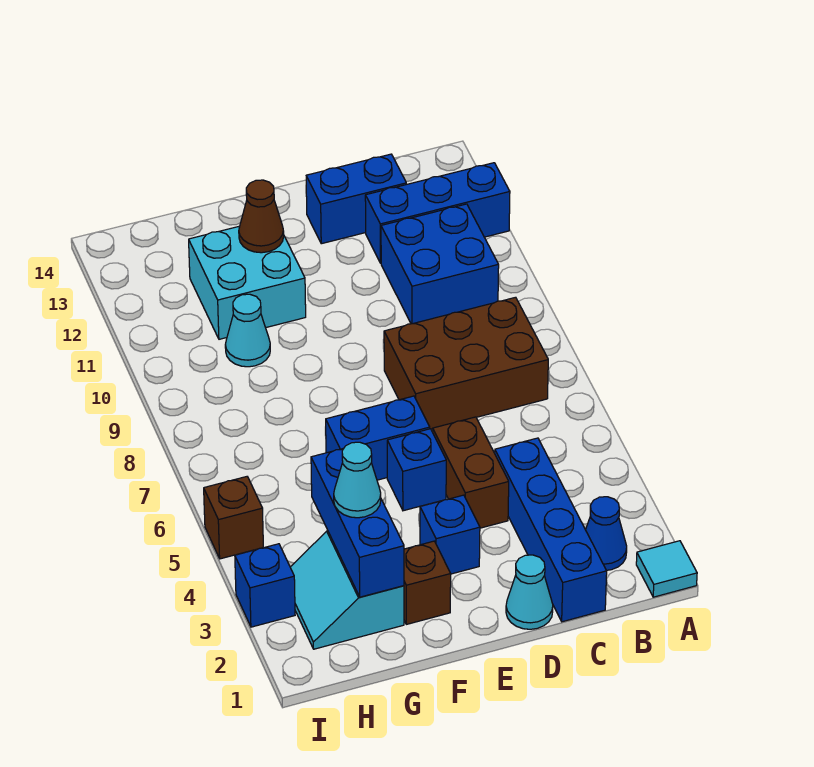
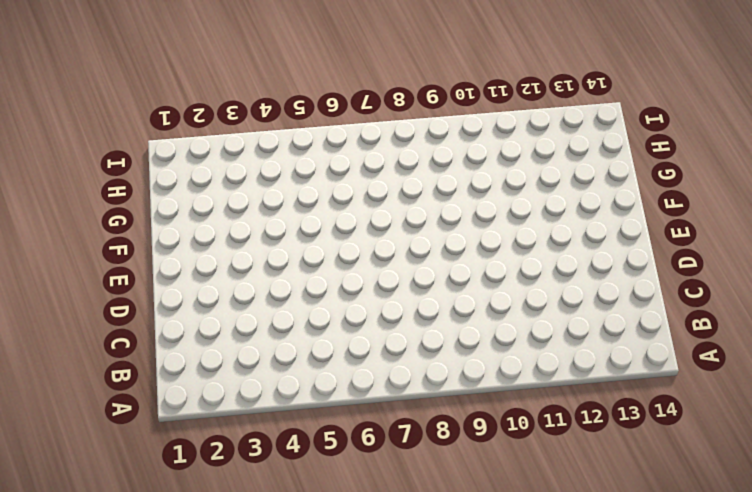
none -> cyan tile A1 level 1
none -> blue brick A12:C12 level 1
none -> blue cone B2 level 1

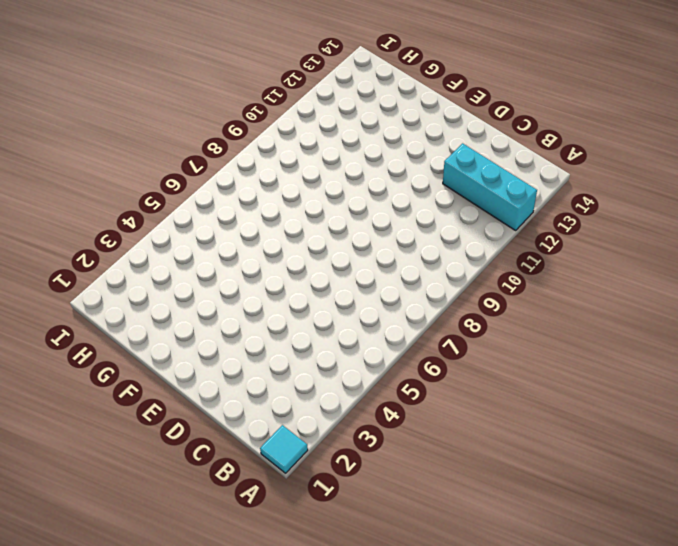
cyan brick A12:C12 level 1 -> blue brick A12:C12 level 1
none -> blue cone B2 level 1
none -> brown brick B7:D8 level 1
none -> blue brick B10:C11 level 1

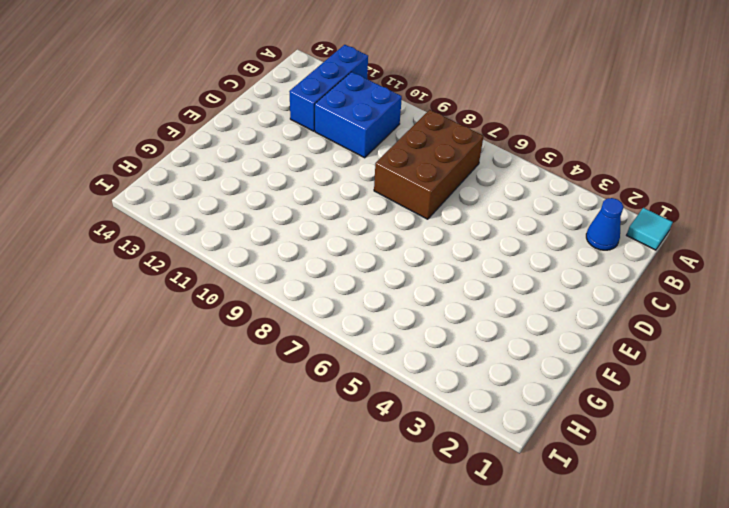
none -> blue brick C1:C4 level 1
none -> blue brick C13:D13 level 1
none -> cyan cone D1 level 1

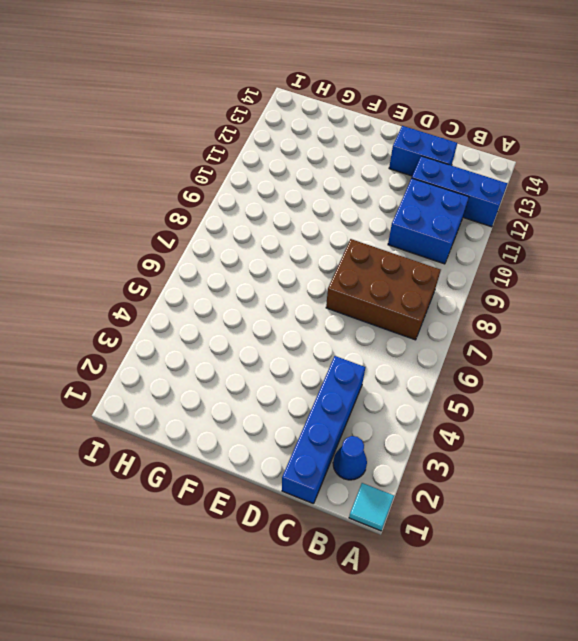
none -> cyan cone D1 level 1
none -> brown brick D4:D5 level 1
none -> blue brick E3 level 1

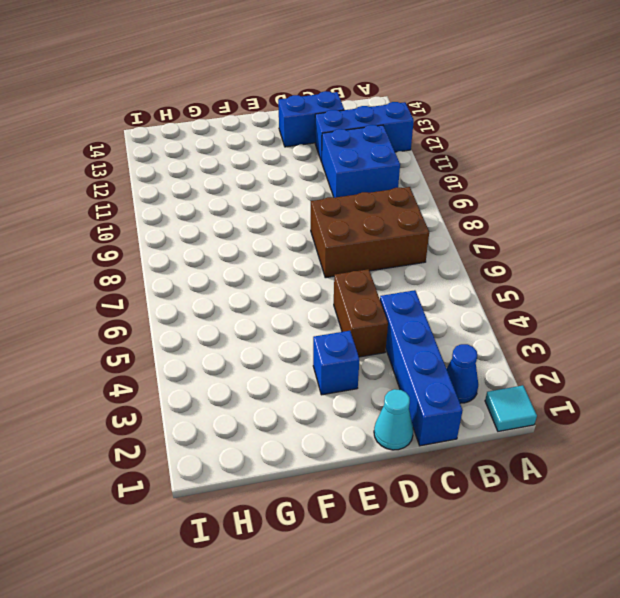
none -> blue brick E5 level 1
none -> blue brick E6:F6 level 1
none -> brown brick F2 level 1

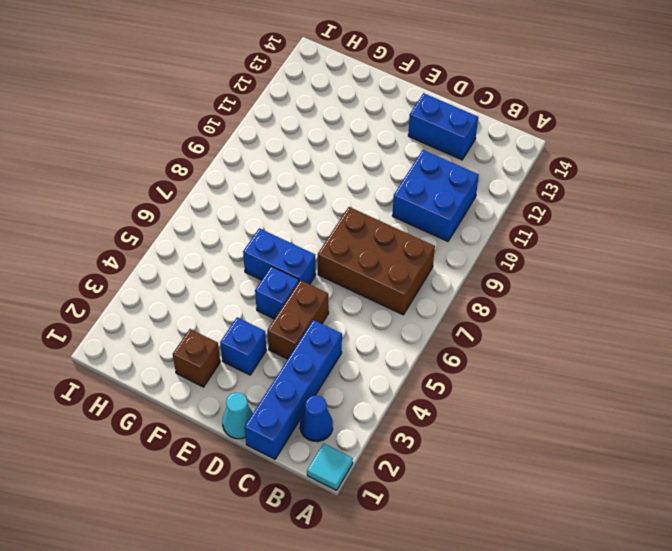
none -> blue brick A12:C12 level 1
none -> cyan brick F11:G12 level 1
none -> cyan slope G2:H3 level 1 top G

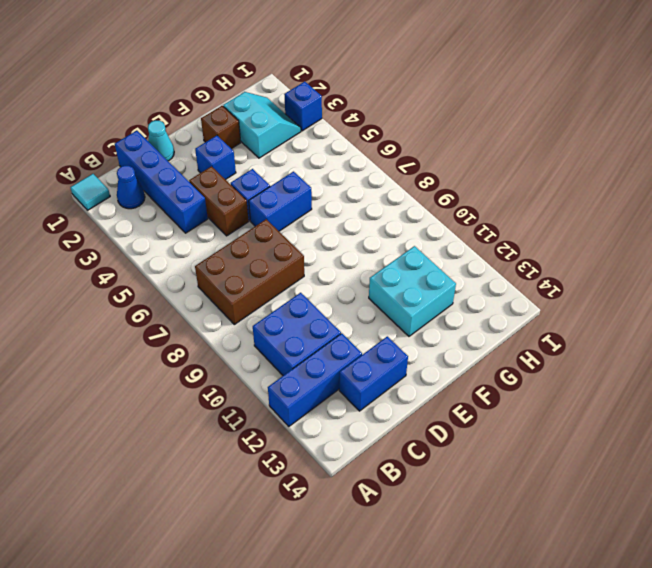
none -> cyan cone G10 level 1
none -> brown brick I5 level 1
none -> brown cone F12 level 2

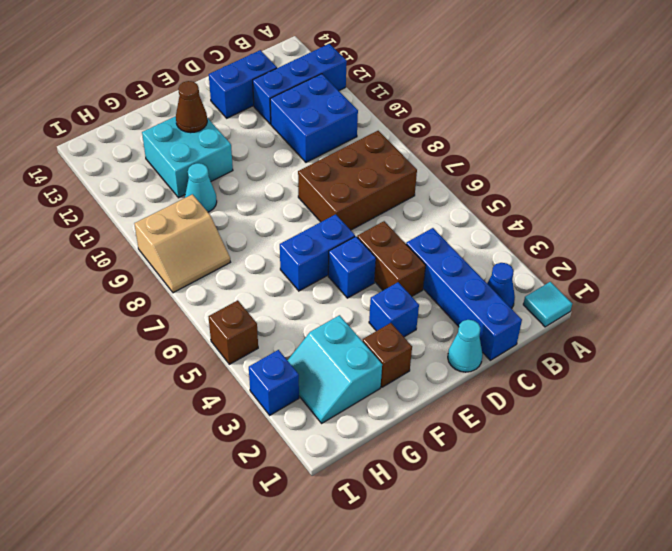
tan slope H8:I9 level 1 top 9 -> none
none -> blue brick G2:G4 level 2
none -> cyan cone G3 level 3

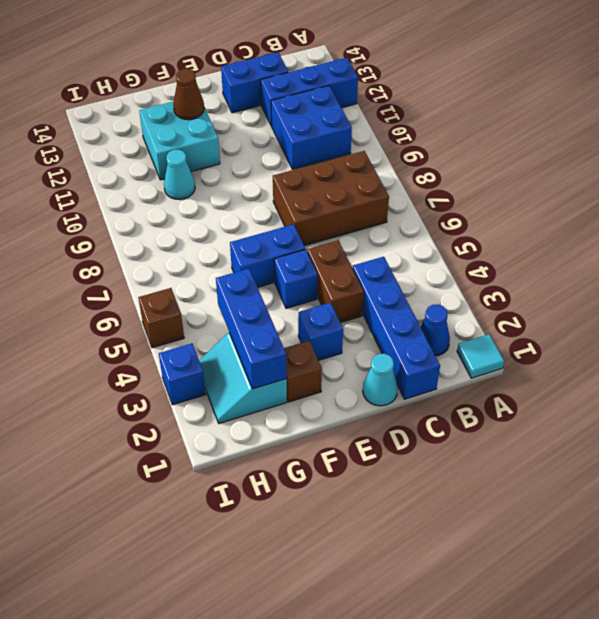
none -> cyan cone G3 level 3

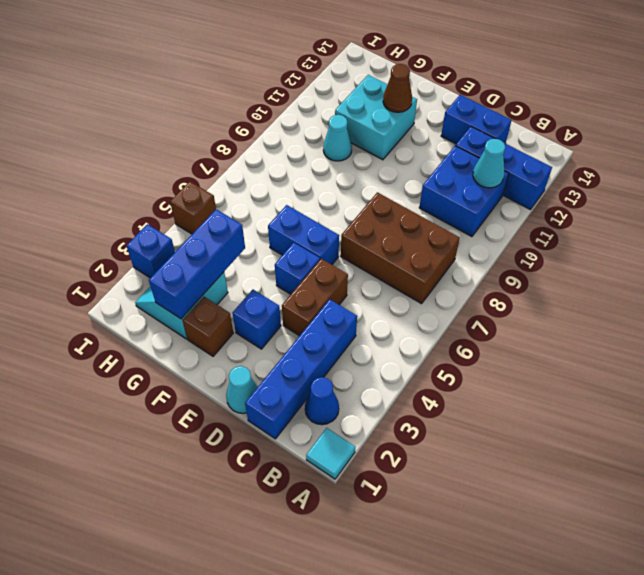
cyan cone B11 level 2 -> cyan cone G3 level 3

